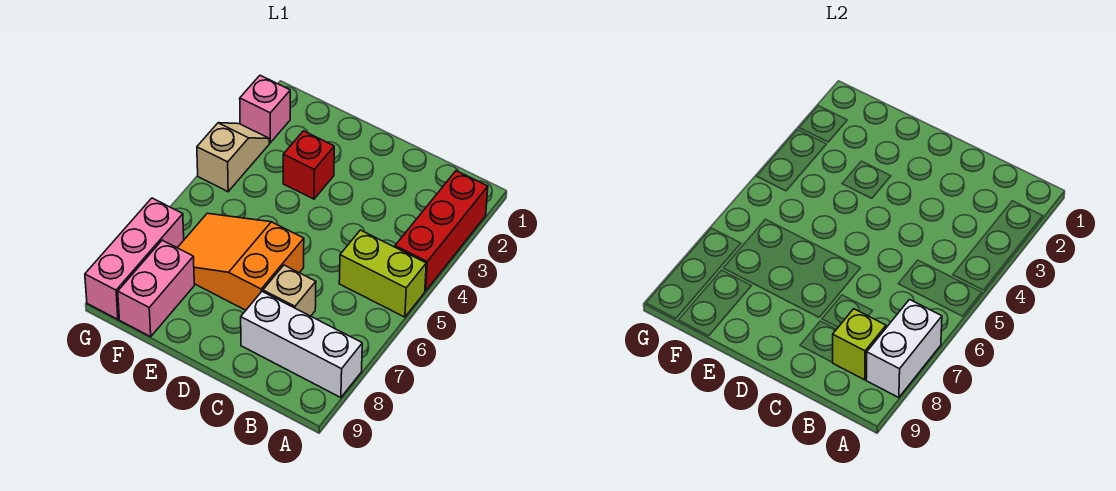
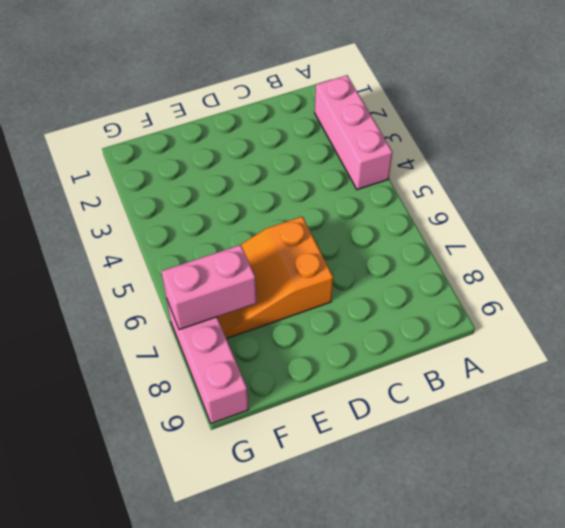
pink brick A2:A4 level 1 -> red brick A2:A4 level 1
pink brick F7:G7 level 2 -> pink brick F8:F9 level 1
none -> lime brick A5:B5 level 1
none -> white brick A8:C8 level 1
none -> tan brick C7 level 1

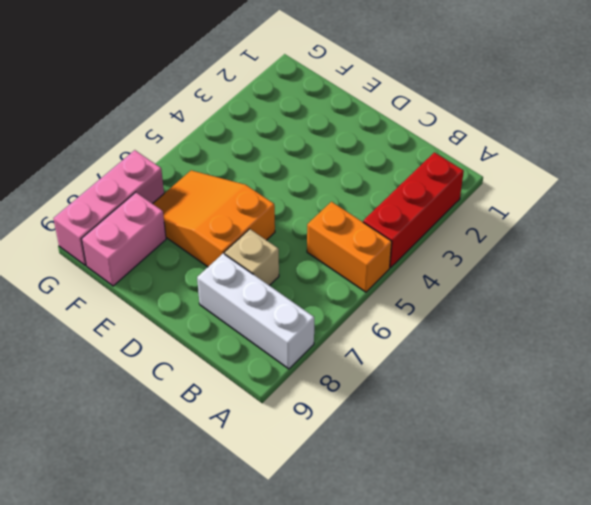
orange brick A5:B5 level 1 -> lime brick A5:B5 level 1
none -> red brick E3 level 1
none -> pink brick G2 level 1
none -> tan slope G3:G4 level 1 top 4

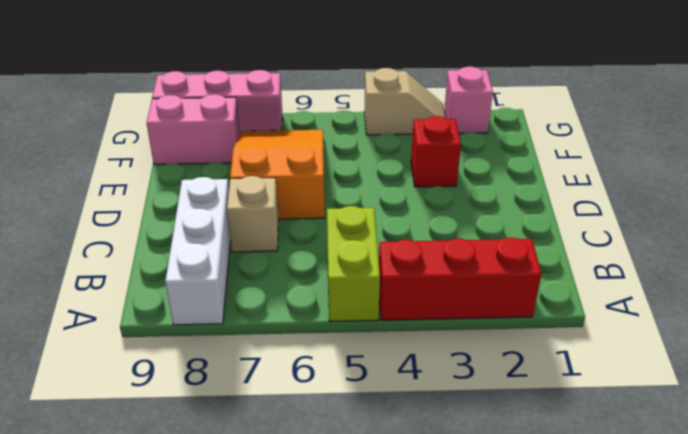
none -> white brick A7:A8 level 2
none -> lime brick B8 level 2

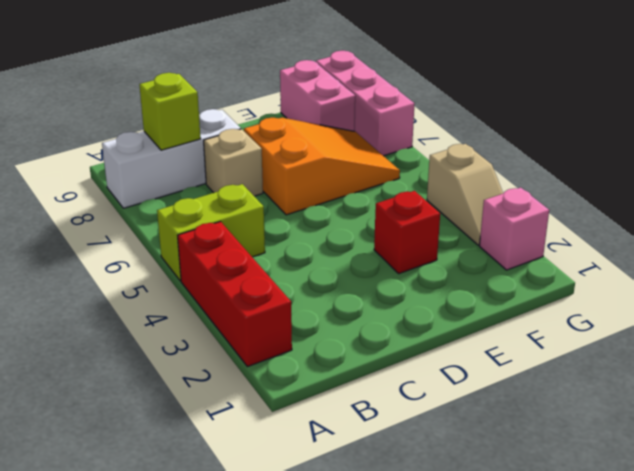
none -> white brick A7:A8 level 2

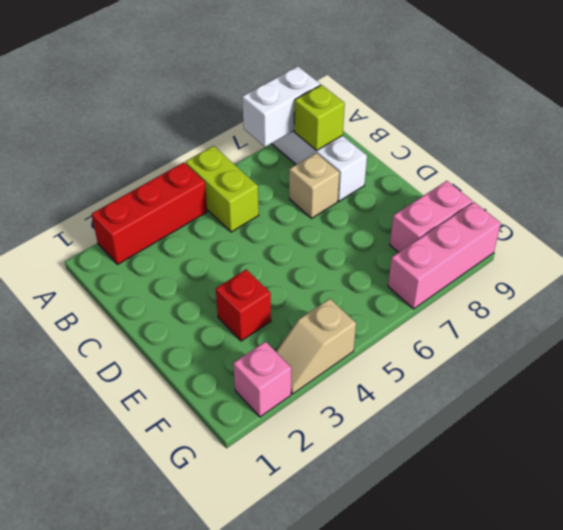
none -> orange slope D6:F7 level 1 top D

